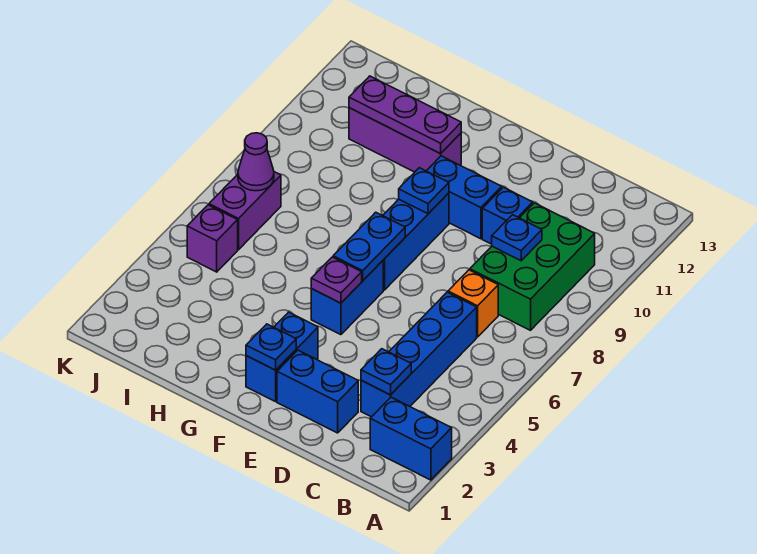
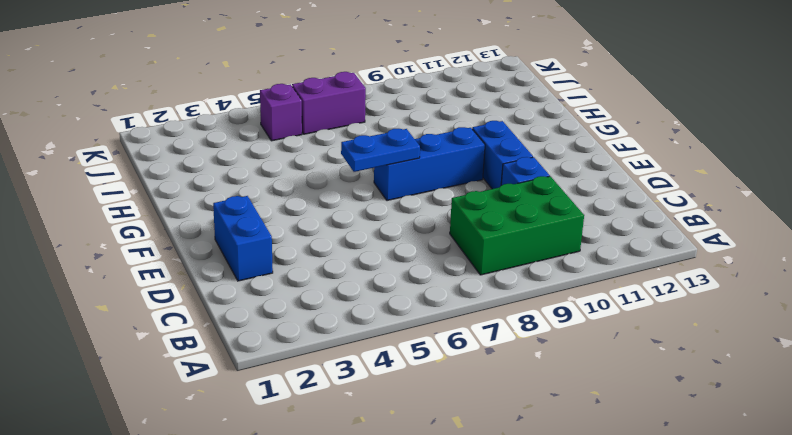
none -> blue brick A2:B2 level 1
none -> blue brick C3:C6 level 1
none -> orange brick C7 level 1

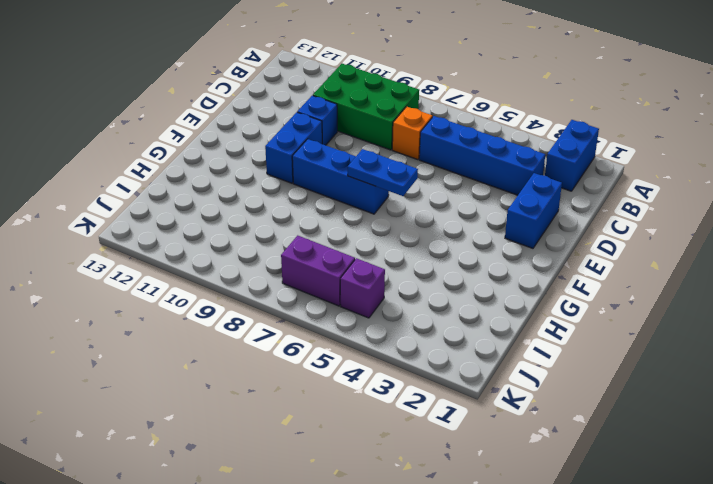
none -> blue brick F2:F3 level 1
none -> blue brick F5:F6 level 1
none -> purple brick G11:I11 level 1

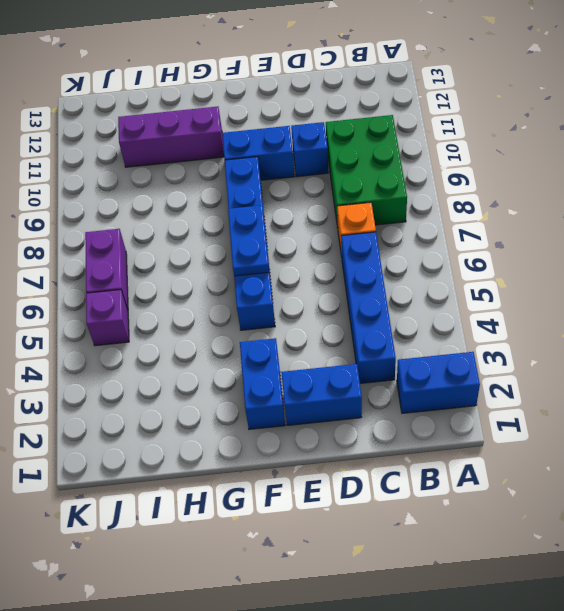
none -> blue plate C3 level 2
none -> blue plate C9 level 2
none -> blue plate F2 level 2

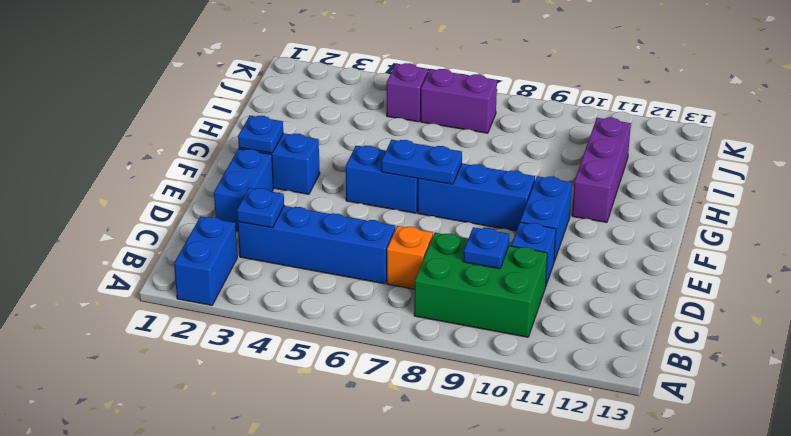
none -> purple plate F5 level 2
none -> blue plate F9 level 2
none -> purple plate G11:I11 level 2

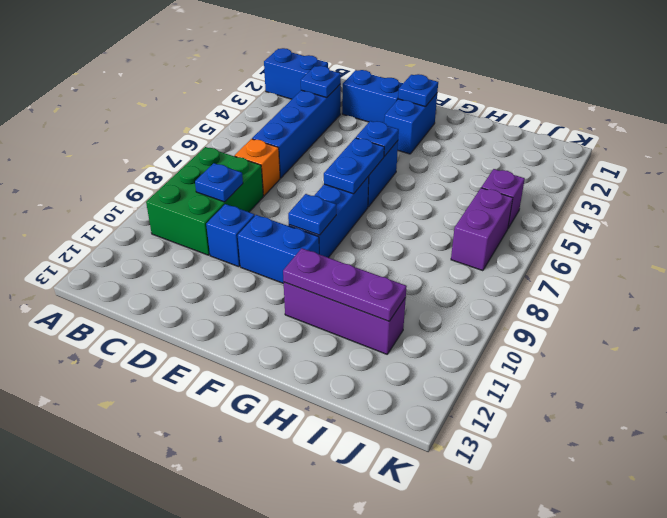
blue plate F5 level 2 -> purple plate F5 level 2
none -> purple cone J7 level 2

